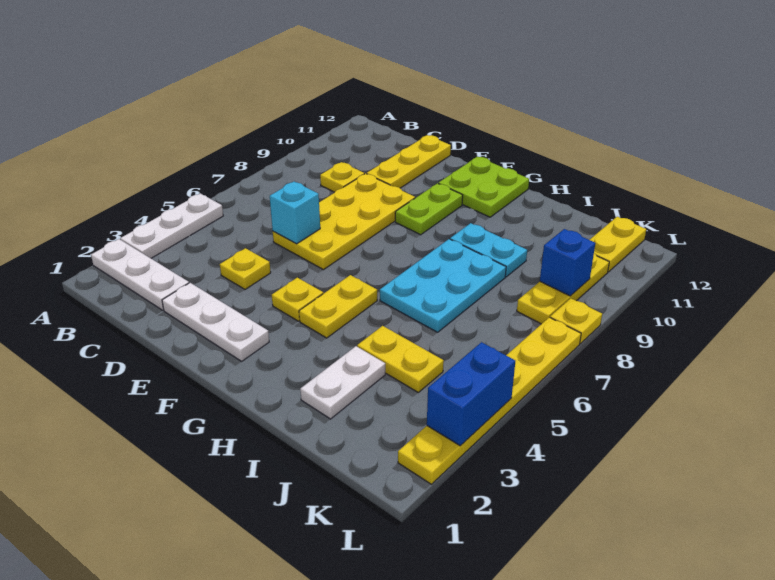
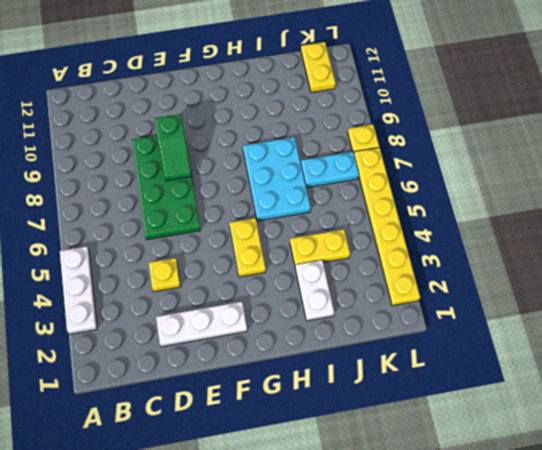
green plate D6:E9 level 1 -> yellow plate D6:E9 level 1
green slope E8:E9 level 2 top 9 -> none
cyan plate J7:K7 level 1 -> cyan plate H9:I9 level 1
none -> white plate A2:C2 level 1
none -> yellow plate C9 level 1
none -> yellow plate D10:D12 level 1

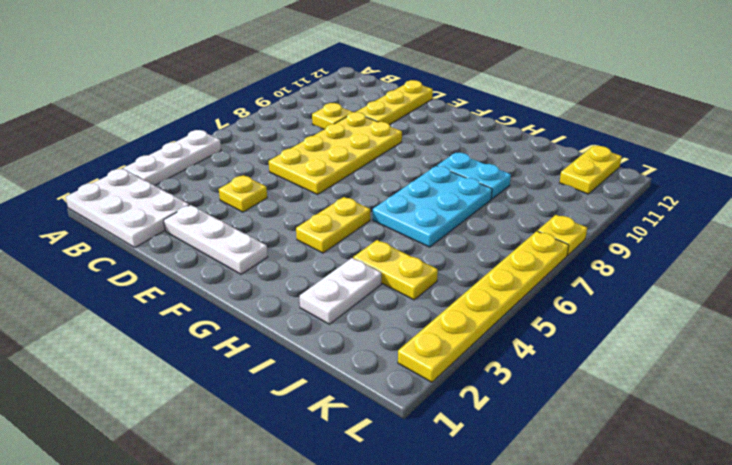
white plate A1:C2 level 1 -> white plate A2:C2 level 1
none -> yellow plate F4 level 1
none -> lime plate F9:F10 level 1
none -> lime plate F11:G12 level 1

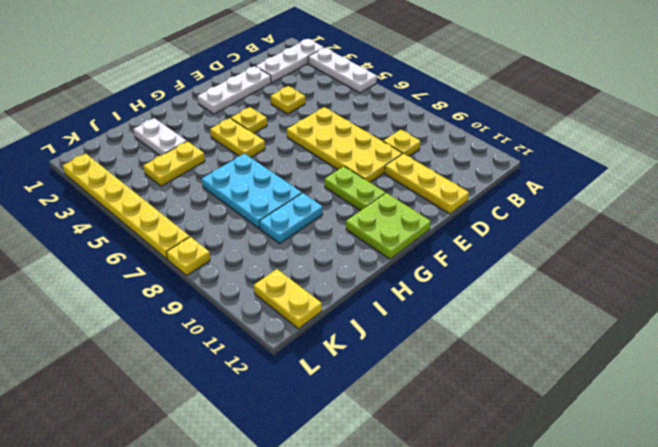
none -> yellow plate K8:K10 level 1
none -> cyan brick D6 level 2
none -> blue brick K9 level 2

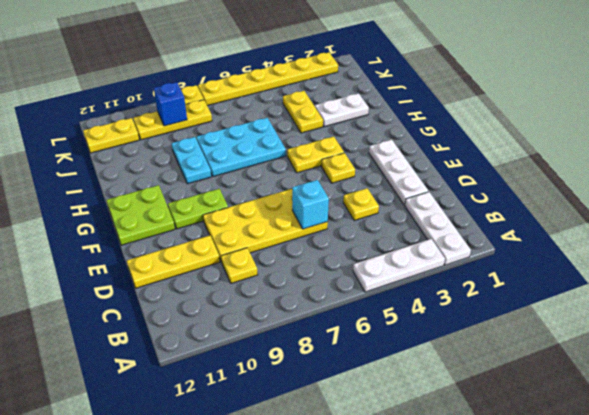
none -> blue brick L3:L4 level 2

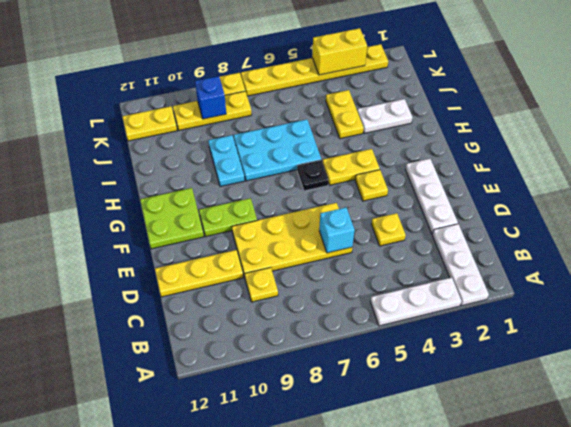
black plate G6 level 1 -> none
yellow brick L3:L4 level 2 -> blue brick L3:L4 level 2

